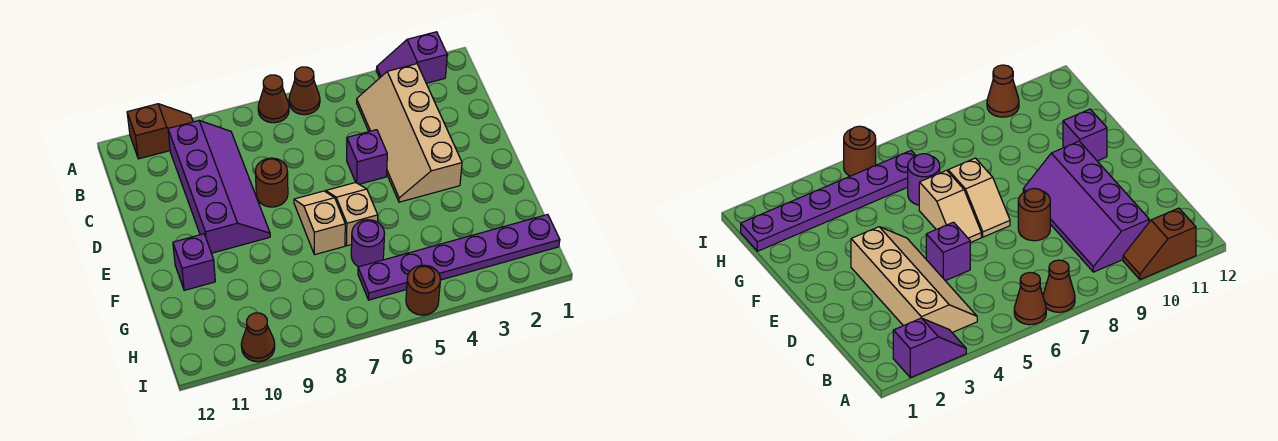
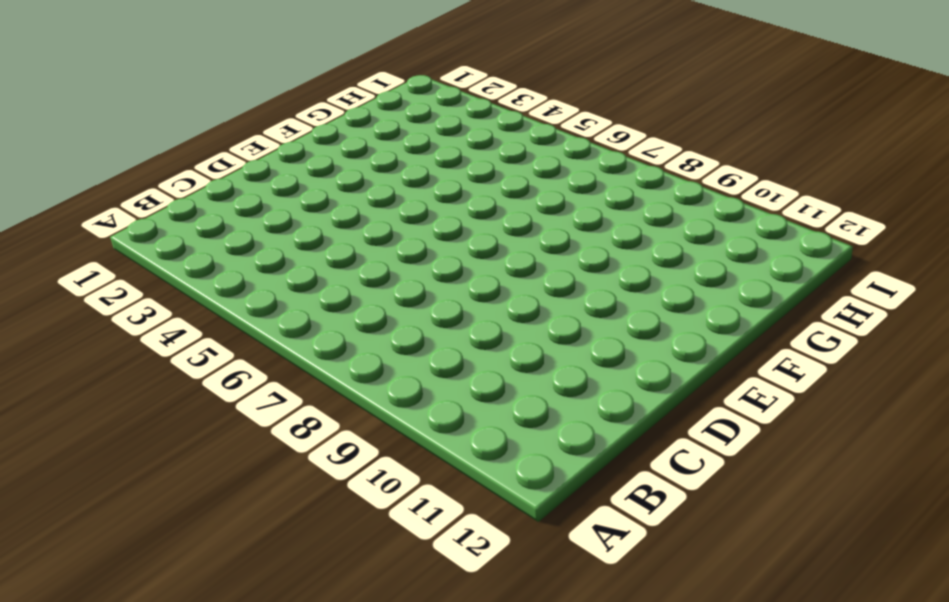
none -> purple slope A2:A3 level 1 top 2
none -> brown cone A6 level 1
none -> brown cone A7 level 1

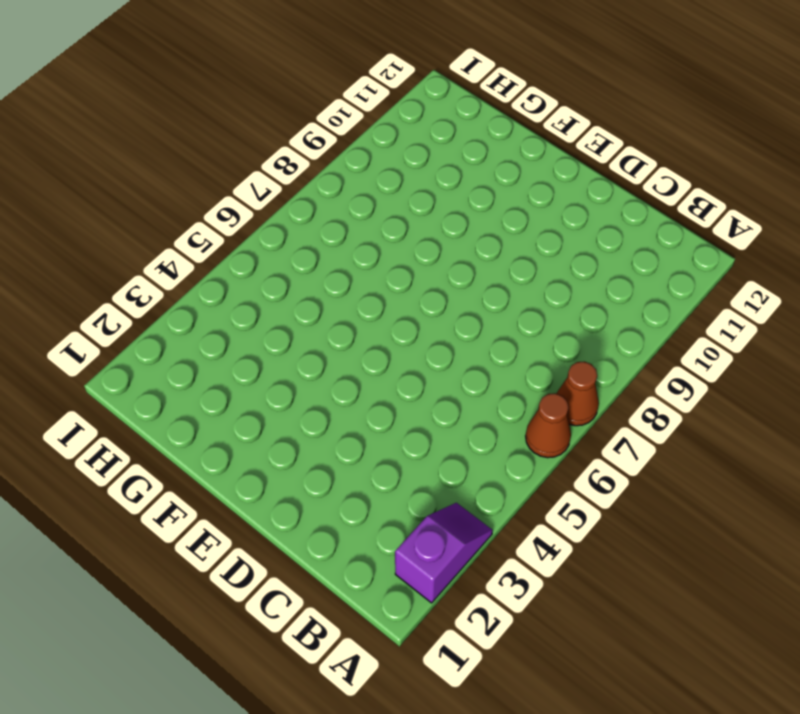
none -> brown slope A10:A11 level 1 top 11
none -> tan slope B3:E4 level 1 top 3
none -> purple slope B9:E10 level 1 top 10

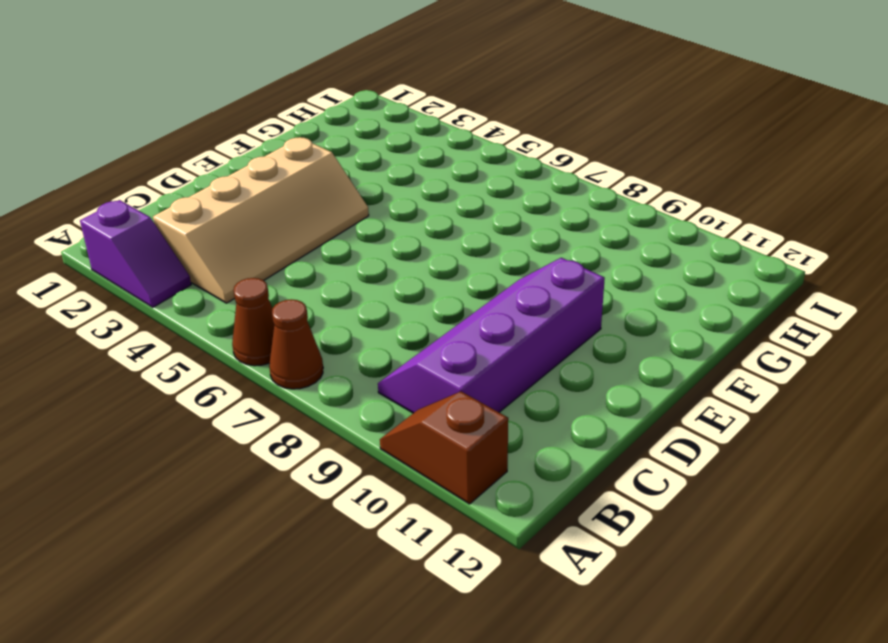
none -> purple brick D5 level 1
none -> brown round brick D8 level 1
none -> tan slope E6:F6 level 1 top F

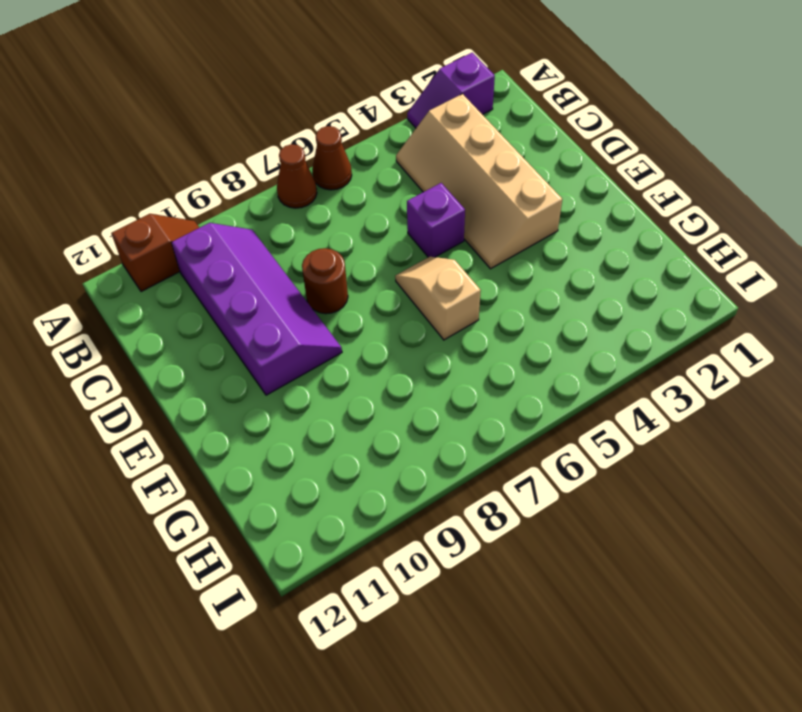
none -> tan slope E7:F7 level 1 top F
none -> purple brick F11 level 1
none -> purple round brick G6 level 1

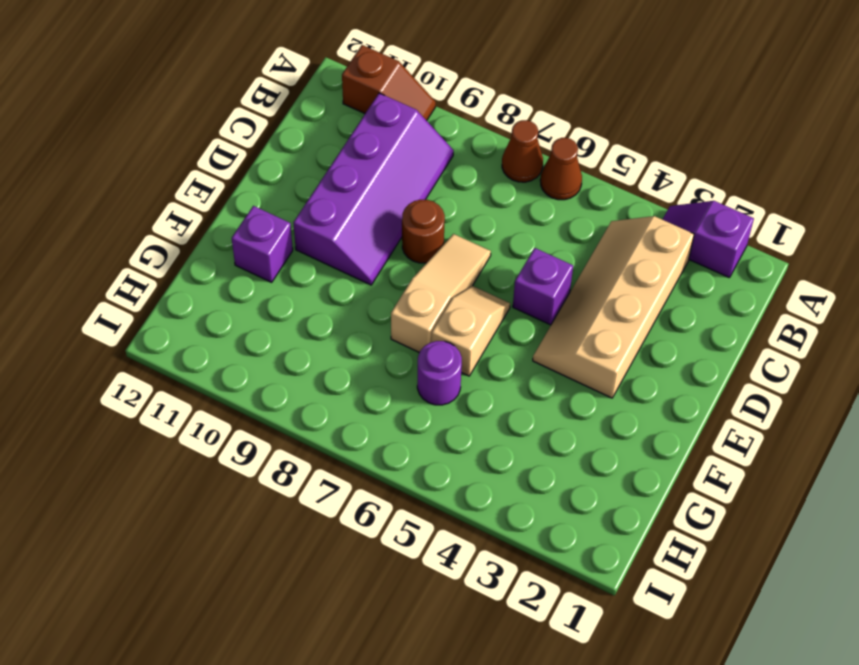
tan slope D7:F7 level 1 top F -> tan slope E7:F7 level 1 top F
none -> purple plate H1:H6 level 1
none -> brown round brick I5 level 1
none -> brown cone I10 level 1

